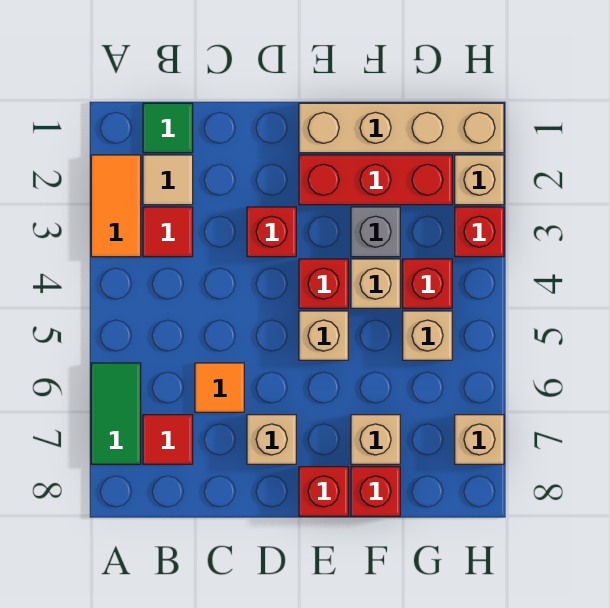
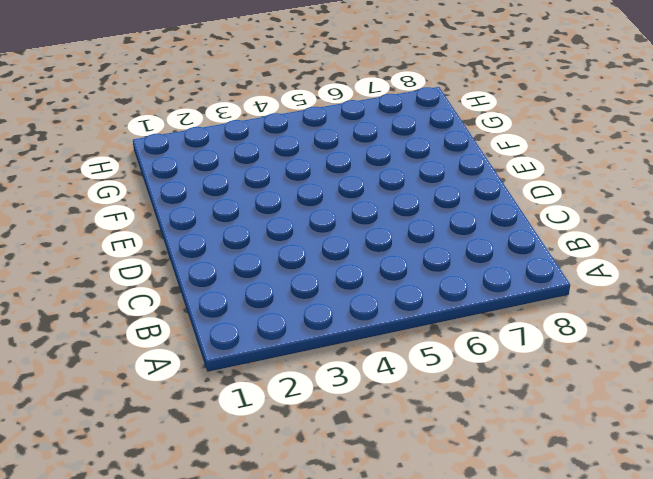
none -> orange tile A2:A3 level 1
none -> green tile A6:A7 level 1
none -> green tile B1 level 1

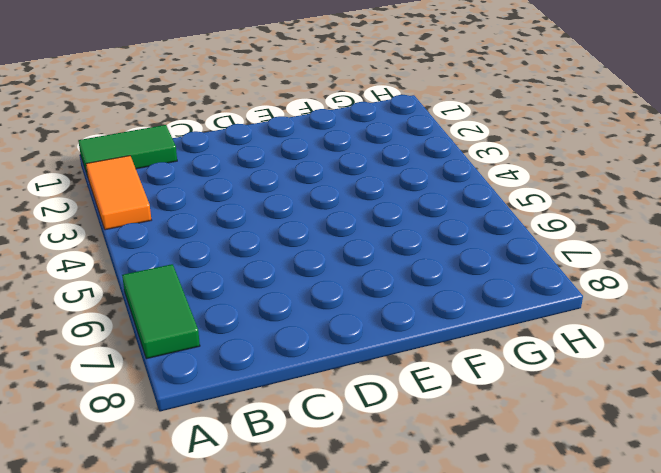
green tile A1:B1 level 1 -> green tile B1 level 1
none -> tan tile B2 level 1
none -> red tile B3 level 1
none -> red tile B7 level 1

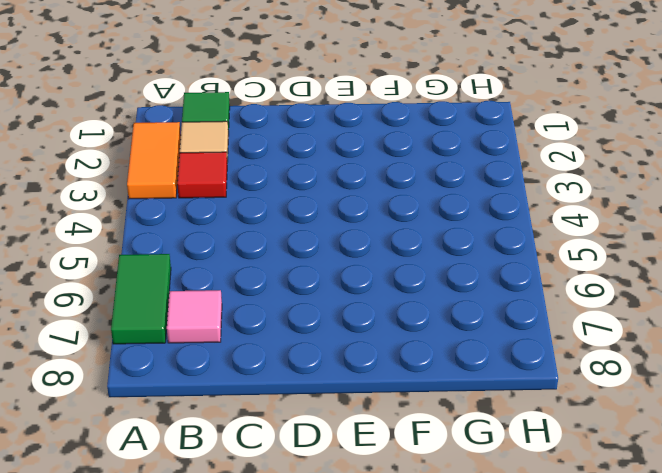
pink tile B7 level 1 -> red tile B7 level 1
none -> orange tile C6 level 1
none -> red brick D3 level 1
none -> tan brick D7 level 1

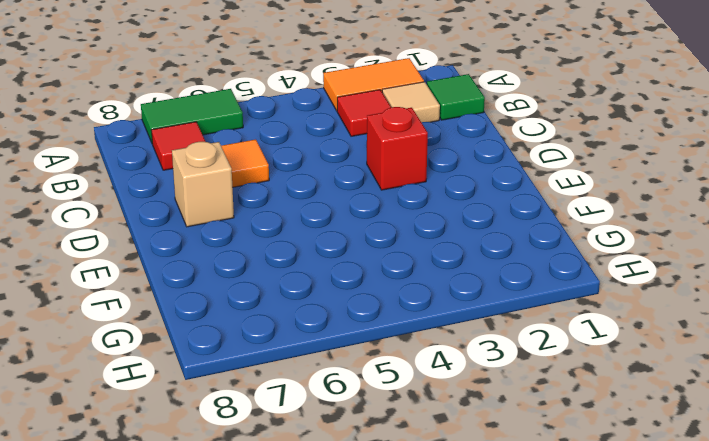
none -> tan brick E1:H1 level 1
none -> red brick E2:G2 level 1
none -> red brick E4 level 1

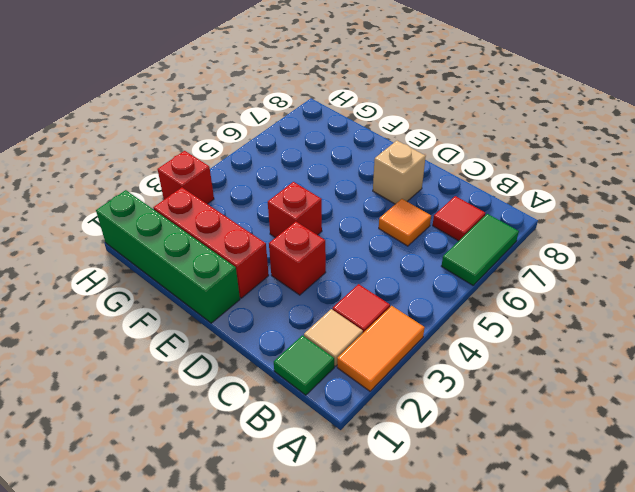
green brick E1:H1 level 1 -> tan brick E1:H1 level 1
none -> tan brick E5 level 1
none -> red brick E8 level 1
none -> grey brick F3 level 1

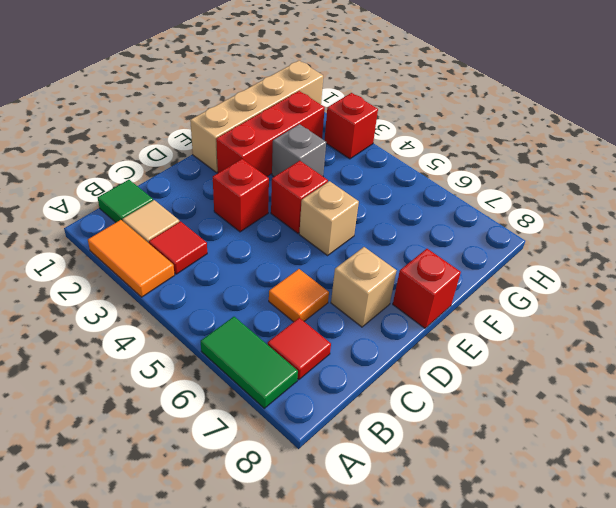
none -> tan brick F4 level 1
none -> tan brick F7 level 1
none -> red brick F8 level 1

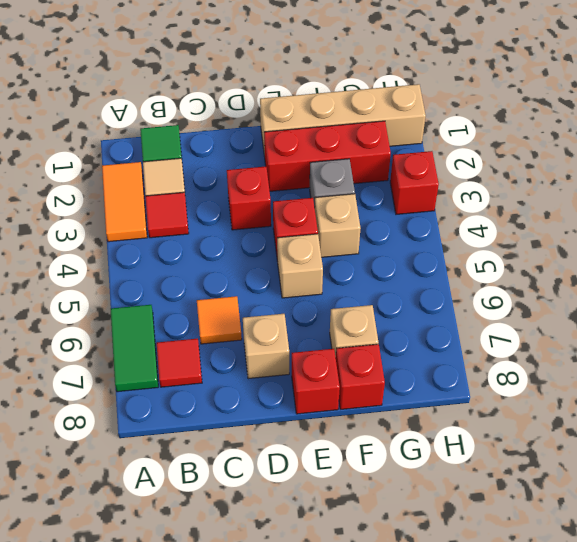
none -> red brick G4 level 1
none -> tan brick G5 level 1
none -> tan brick H2 level 1

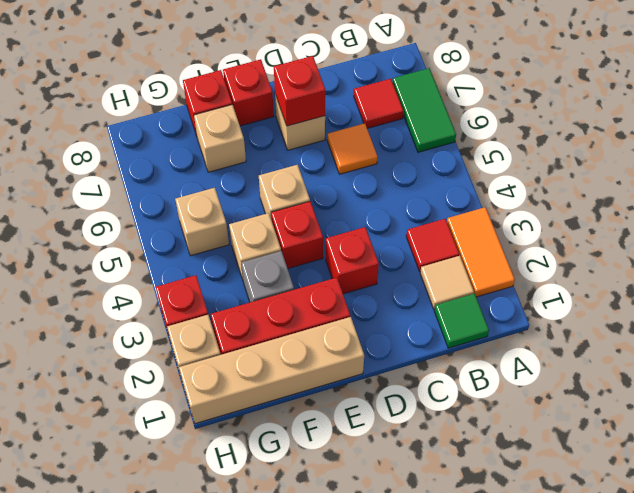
red brick D7 level 2 -> red brick G4 level 1
none -> tan brick H7 level 1

